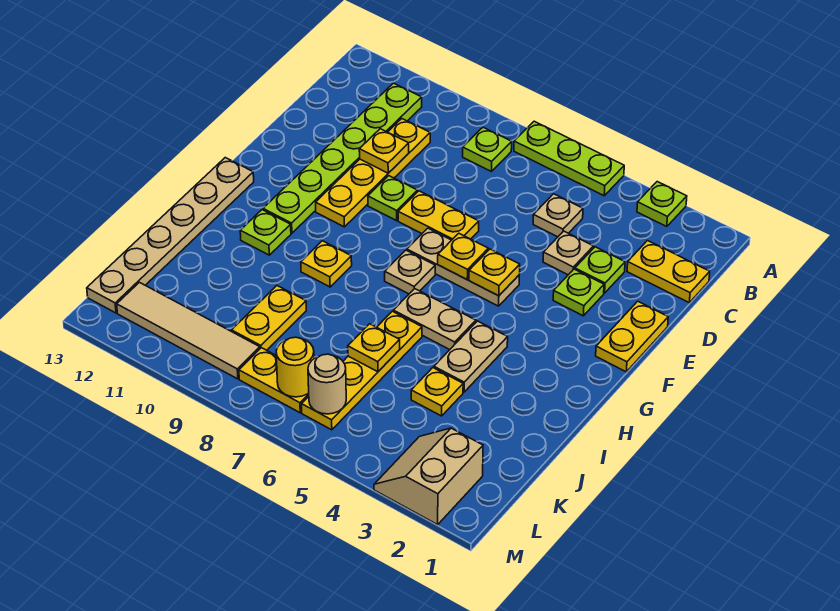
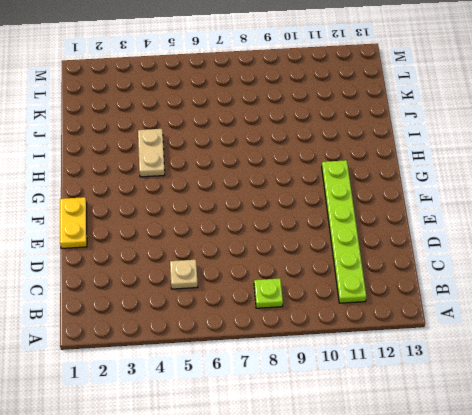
none -> lime plate A3 level 1
none -> lime plate A5:A7 level 1
none -> yellow plate C1:C2 level 1
none -> yellow plate C10:F10 level 1

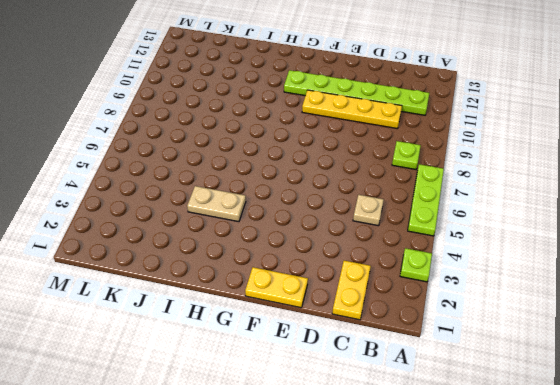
none -> lime plate D3 level 1
none -> tan plate D4 level 1
none -> lime plate E3 level 1
none -> yellow plate E7:E8 level 1

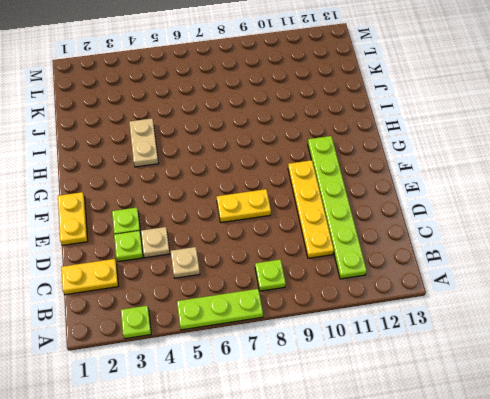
none -> lime plate E9 level 1
none -> tan plate F5:F7 level 1
none -> tan plate G7 level 1
none -> tan plate G13:L13 level 1

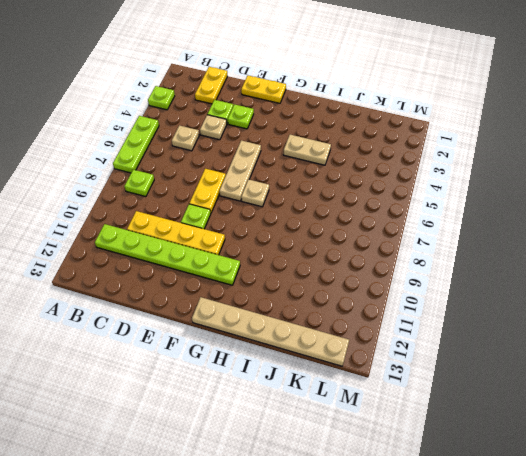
none -> tan plate H5:H6 level 1
none -> yellow plate H9 level 1
none -> lime plate H11 level 1
none -> yellow plate I6:L6 level 1

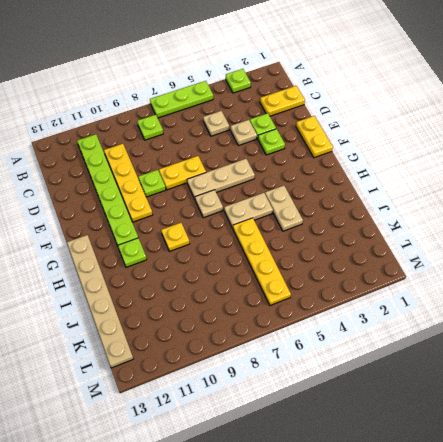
none -> yellow plate J4 level 1
none -> yellow plate J9:K9 level 1
none -> tan slope L2:M3 level 1 top 2
none -> yellow plate L7:L8 level 1

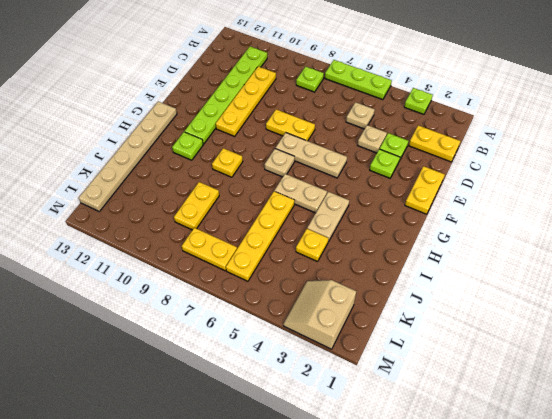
none -> lime plate E9 level 1
none -> tan tile L9:L12 level 1
none -> yellow plate D10 level 2
none -> yellow plate F5 level 2

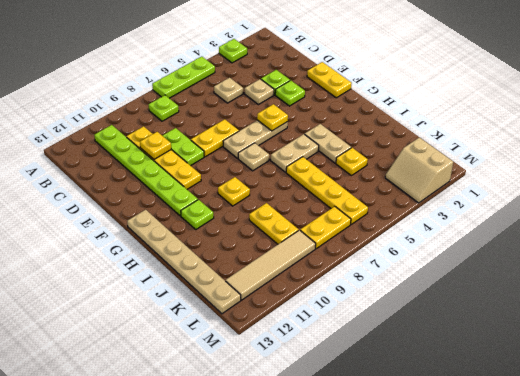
lime plate D9:E9 level 1 -> lime plate E9 level 1
none -> yellow plate C1:C2 level 1
none -> yellow plate F6 level 2
none -> yellow plate J6 level 2
none -> tan round brick L6 level 2

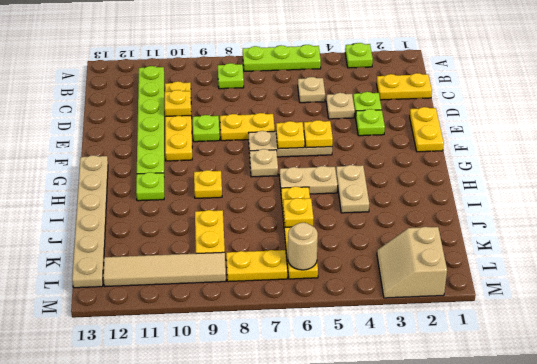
none -> yellow plate J4 level 1
none -> yellow round brick L7 level 2

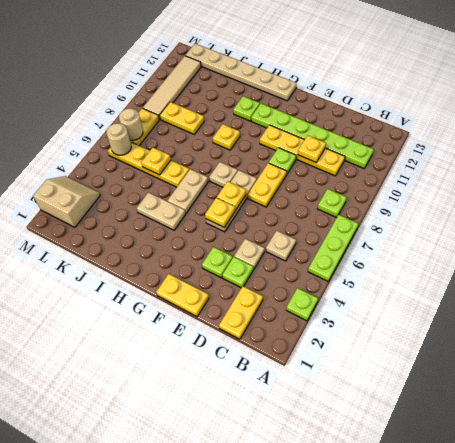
tan round brick L7 level 2 -> yellow round brick L7 level 2
none -> yellow plate J4 level 1

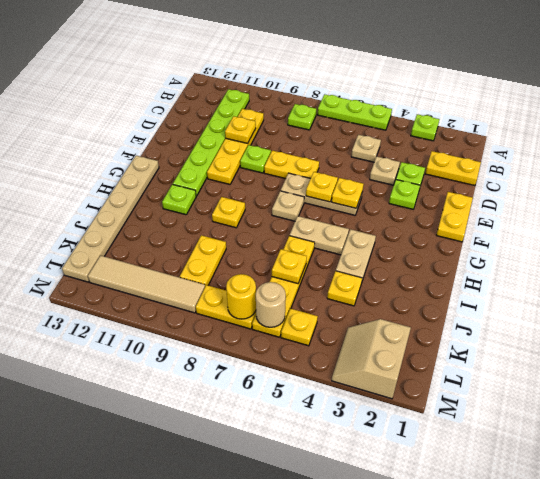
yellow plate L5 level 1 -> none

